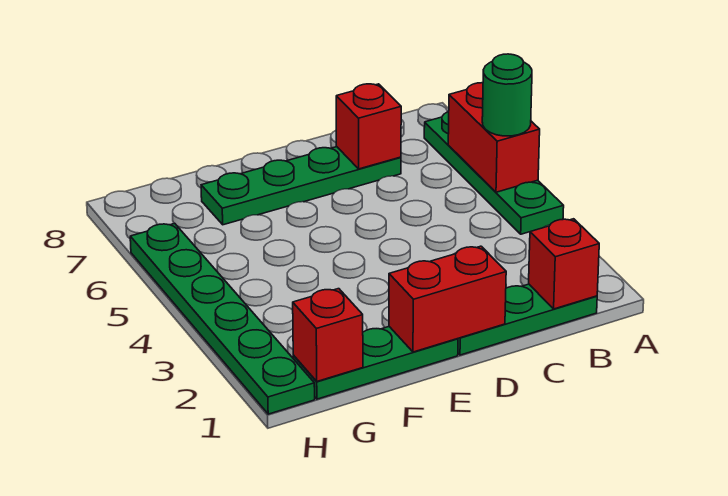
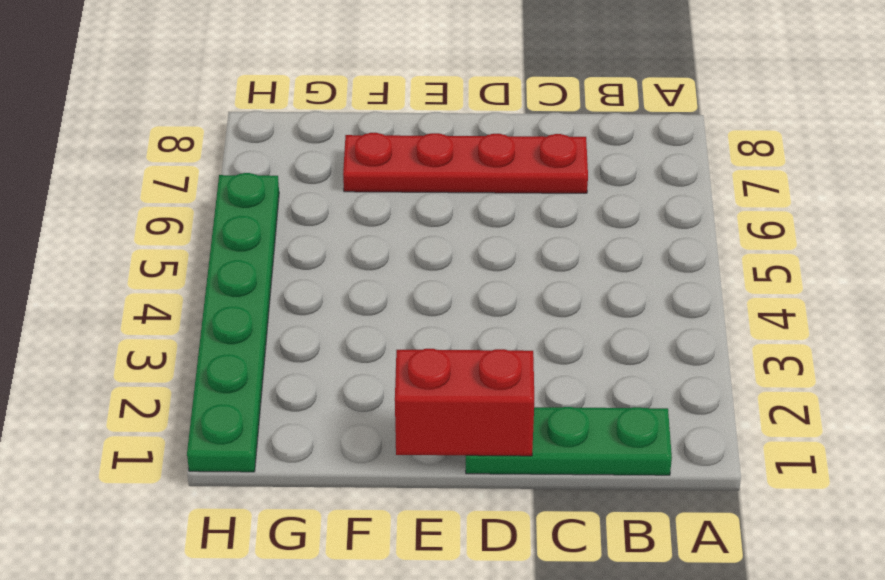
red plate C7:F7 level 1 -> green plate C7:F7 level 1
none -> green plate A4:A7 level 1
none -> green plate E1:G1 level 1

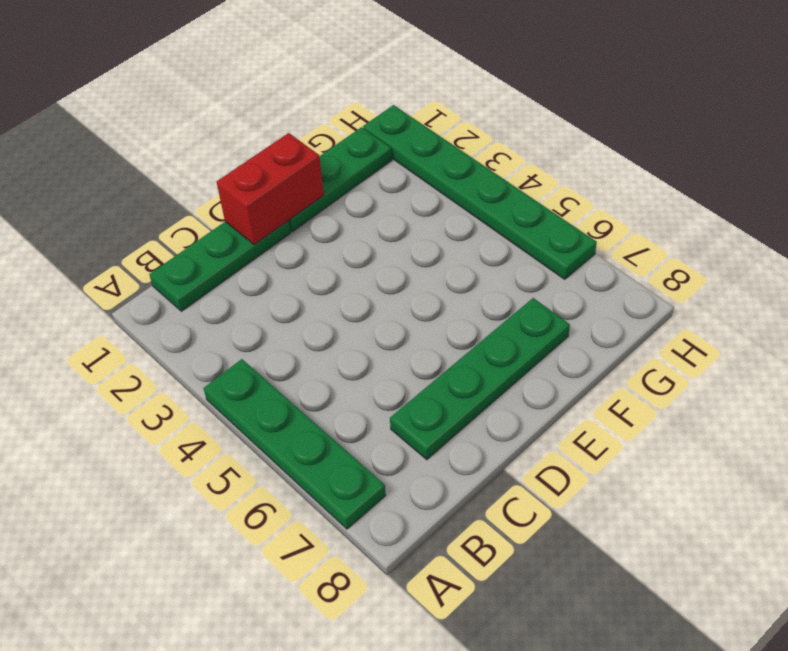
none -> red brick A5:A6 level 2
none -> red brick B1 level 2

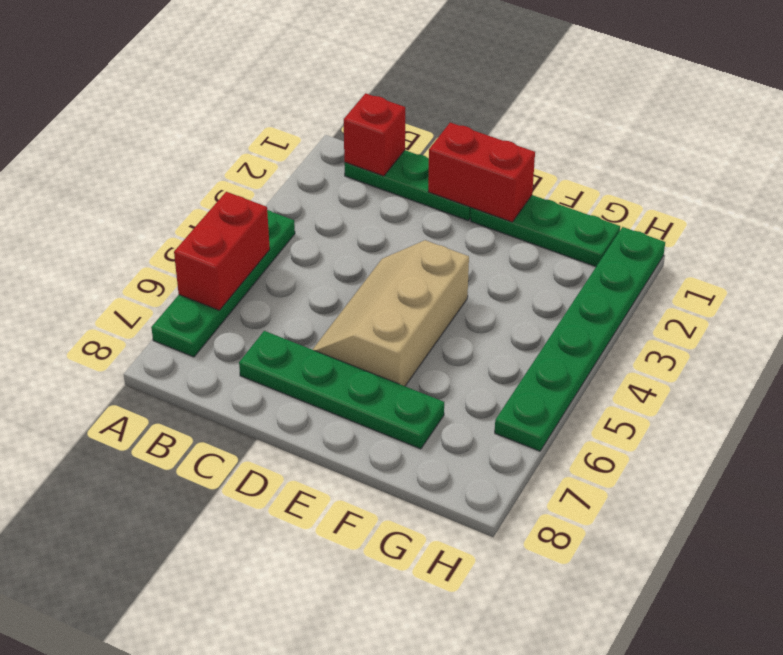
tan slope D4:E6 level 1 top E -> none
none -> red brick C7 level 2
none -> red brick G1 level 2

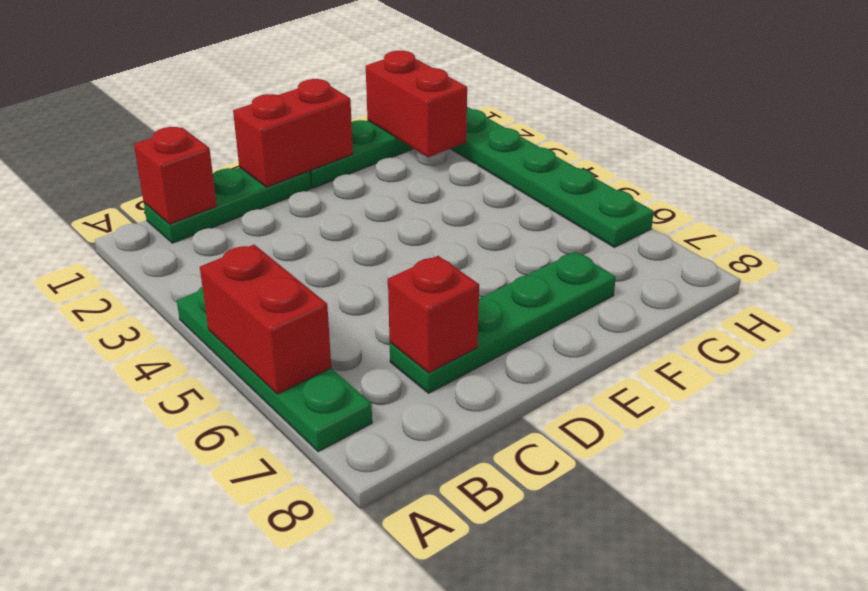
red brick G1:G2 level 2 -> red brick G1 level 2
none -> green round brick A5 level 3

